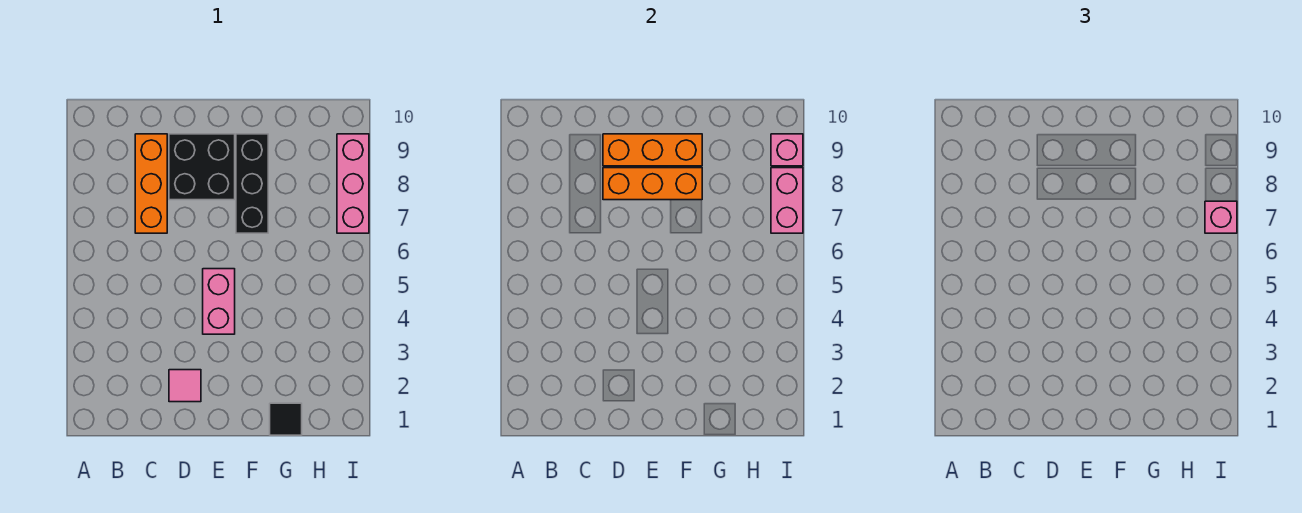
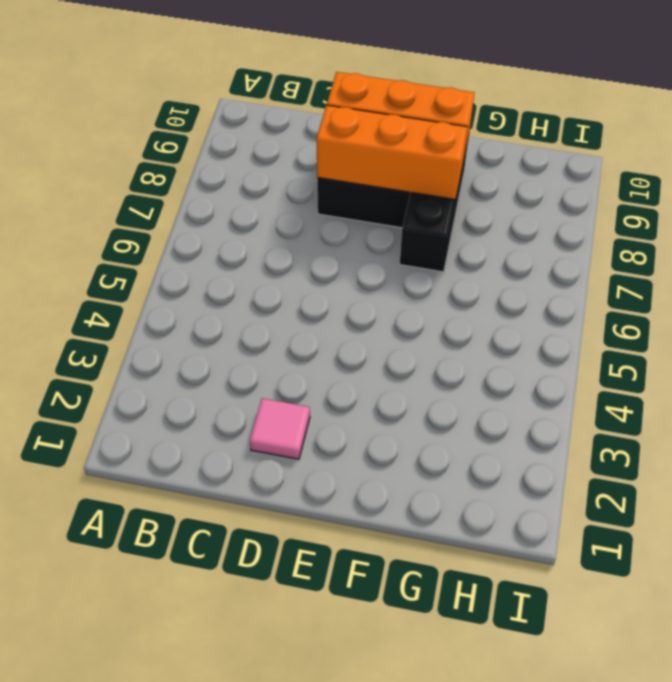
none -> orange brick C7:C9 level 1
none -> pink brick E4:E5 level 1
none -> black tile G1 level 1

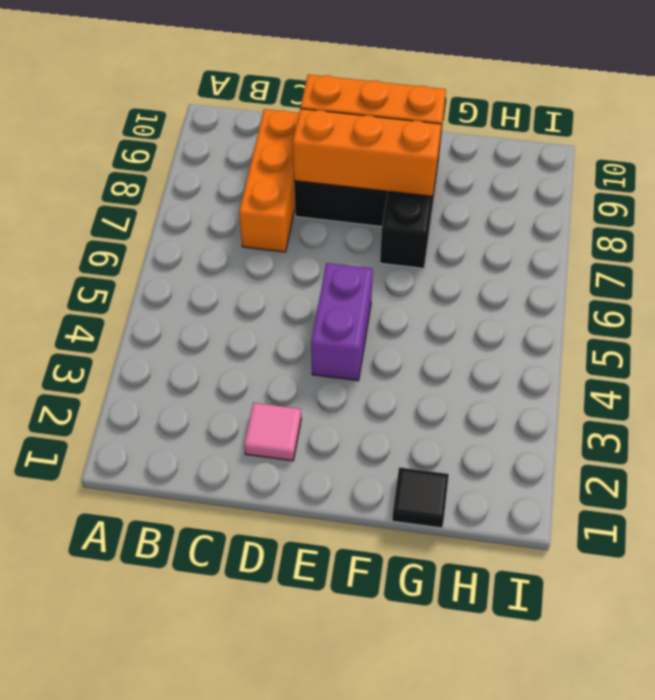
purple brick E4:E5 level 1 -> pink brick E4:E5 level 1
none -> pink brick I7:I9 level 1
none -> pink brick I7:I8 level 2
none -> pink brick I9 level 2

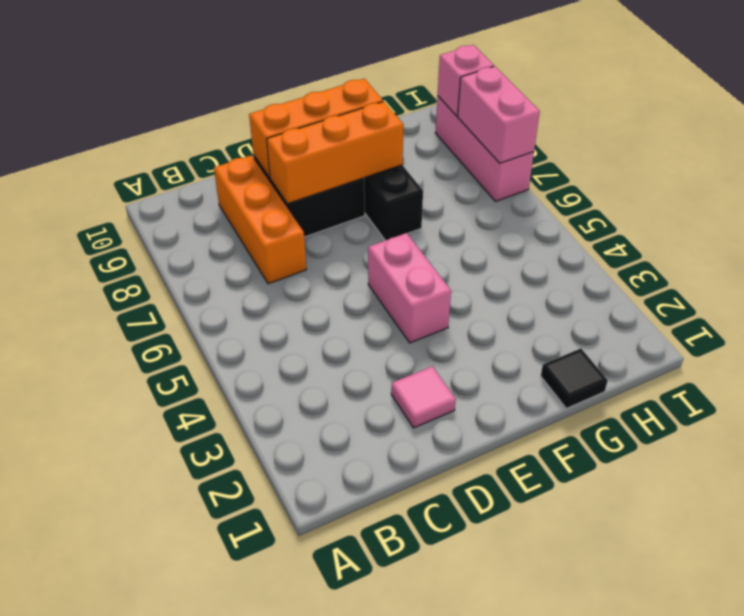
none -> pink brick I7 level 3

